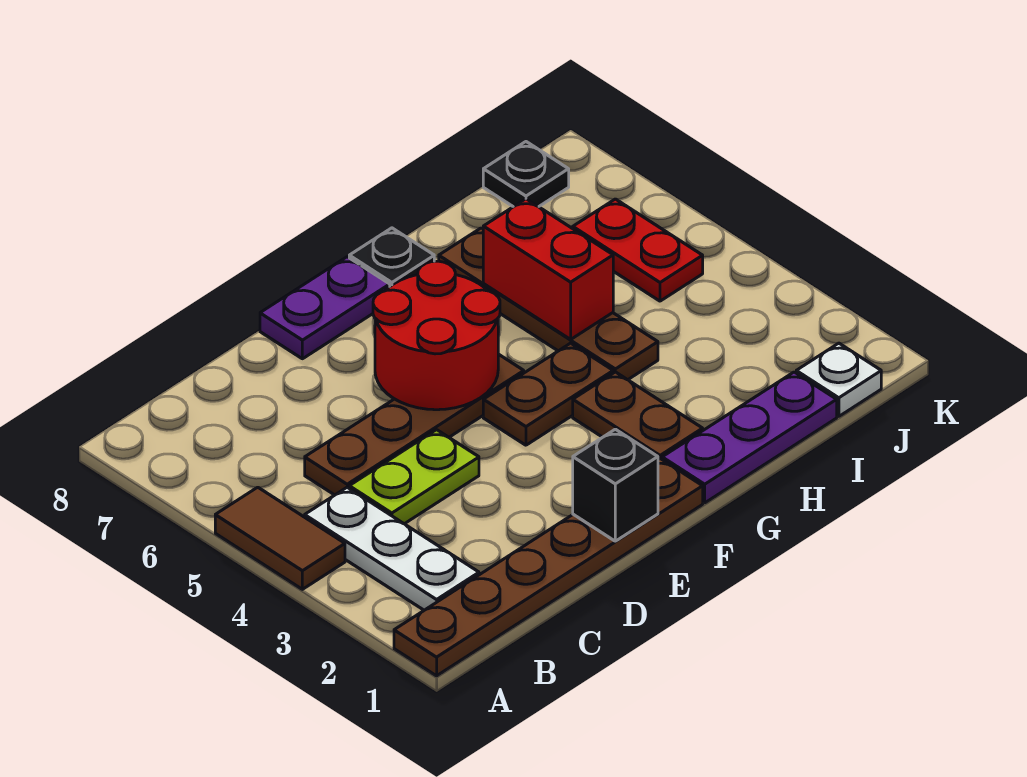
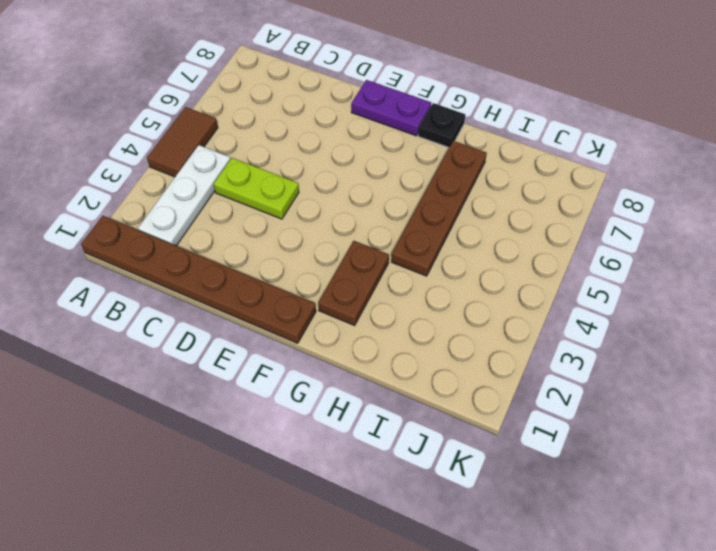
none -> brown plate C5:F5 level 1
none -> brown plate F4:G4 level 1
none -> purple plate G1:I1 level 1

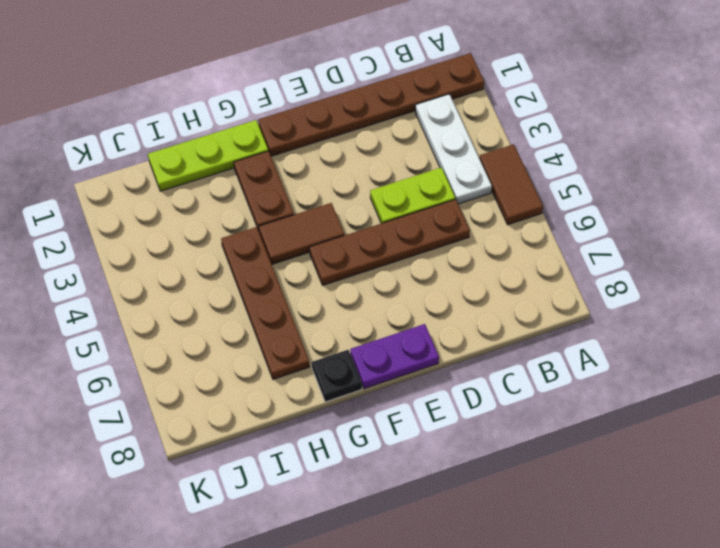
brown tile F4:G4 level 1 -> brown plate F4:G4 level 1
lime plate G1:I1 level 1 -> purple plate G1:I1 level 1
none -> white plate J1 level 1
none -> red plate J5:J6 level 1
none -> black plate J8 level 1

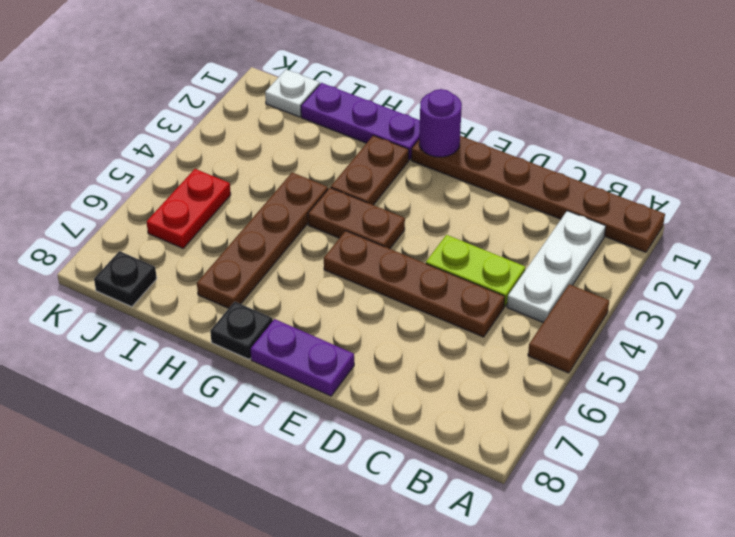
purple round brick F1 level 2 -> none
none -> black brick E1 level 2
none -> red round brick E5:F6 level 2
none -> red brick H5:H6 level 2

